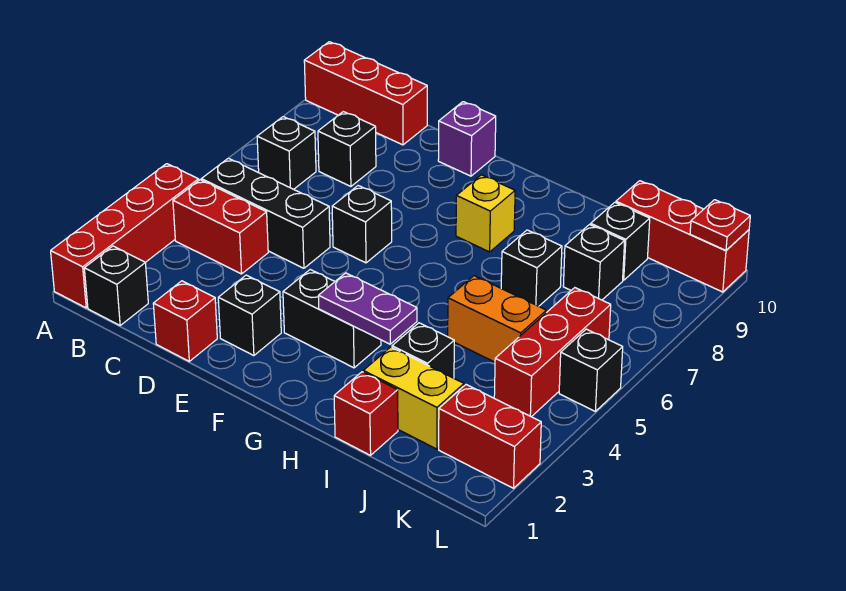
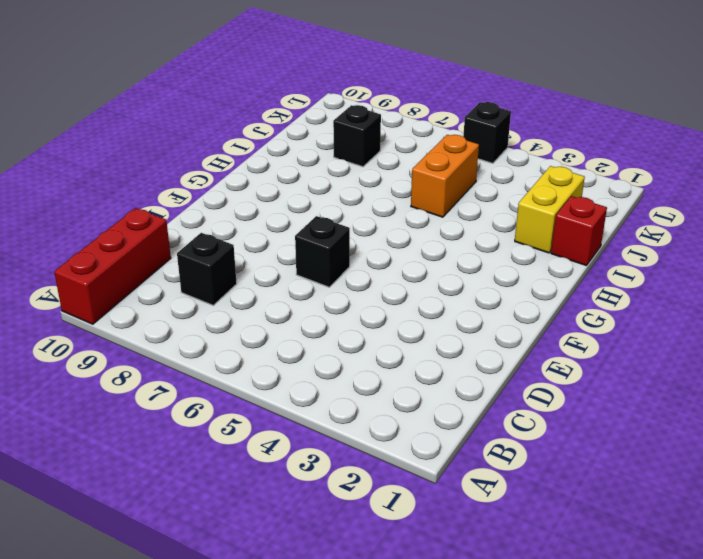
none -> red brick A1:A4 level 1
none -> black brick B1 level 1
none -> red brick B4:C4 level 1

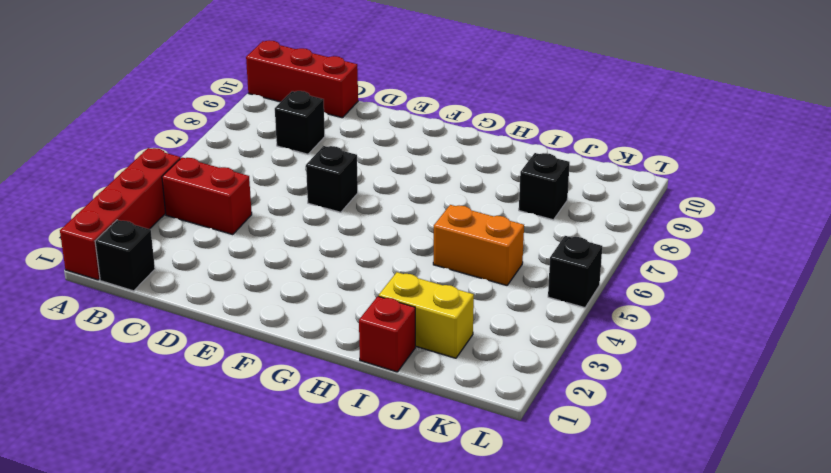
none -> black brick B5:D5 level 1
none -> black brick B7 level 1
none -> red brick D1 level 1

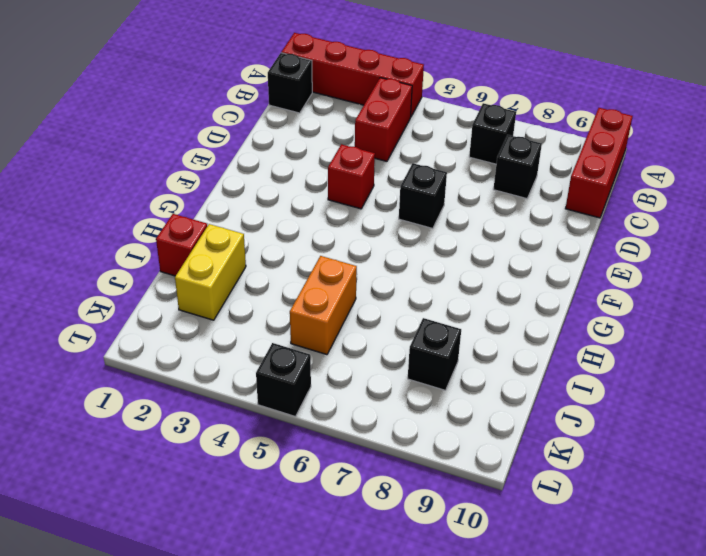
red brick E4 level 1 -> red brick D1 level 1
none -> black brick B5:D5 level 1
none -> black brick E2 level 1
none -> purple brick E10 level 1

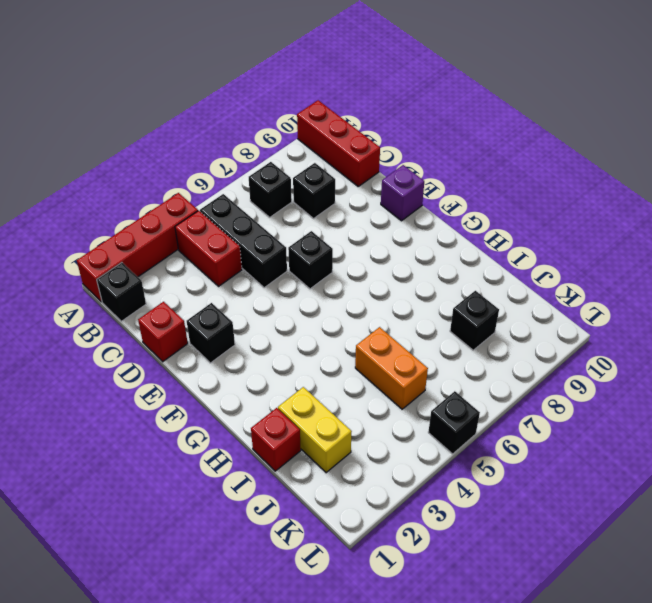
none -> black brick F3:G3 level 1
none -> yellow brick G8 level 1
none -> black brick I3 level 1

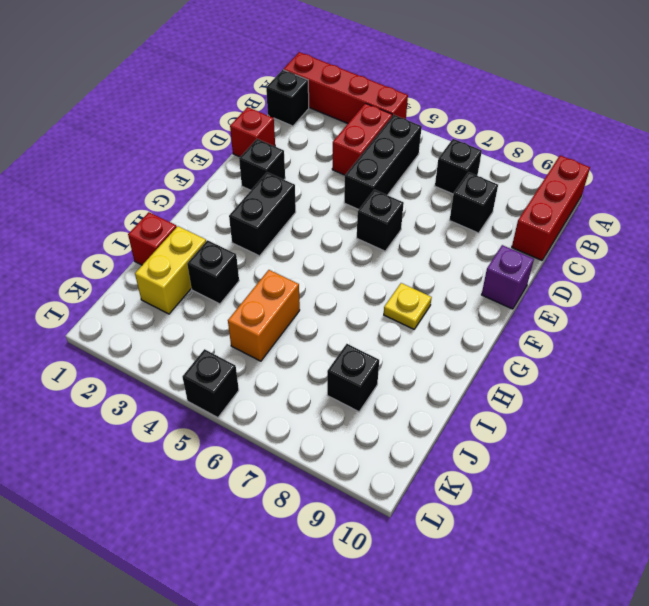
yellow plate G8 level 1 -> yellow brick G8 level 1
none -> black brick I7 level 1
none -> black brick J9 level 1
none -> red brick J10:L10 level 1

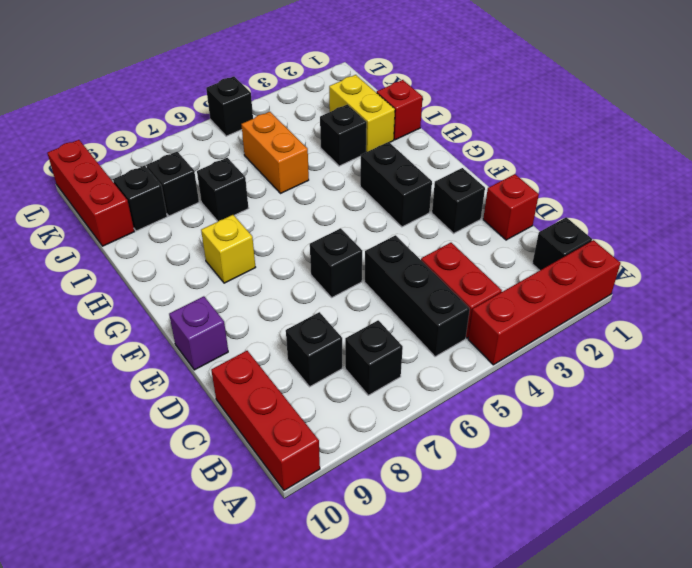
none -> red brick K2:L2 level 1
none -> red brick K4:K6 level 1
none -> purple plate G3:H3 level 2

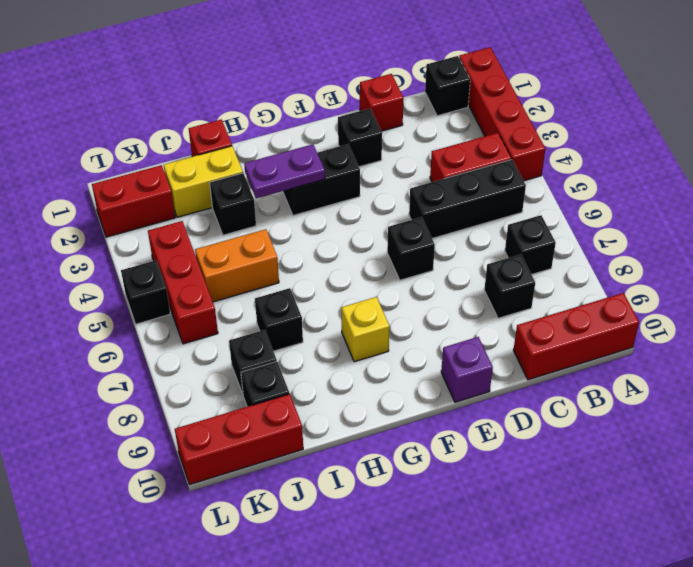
none -> red plate L10 level 2

